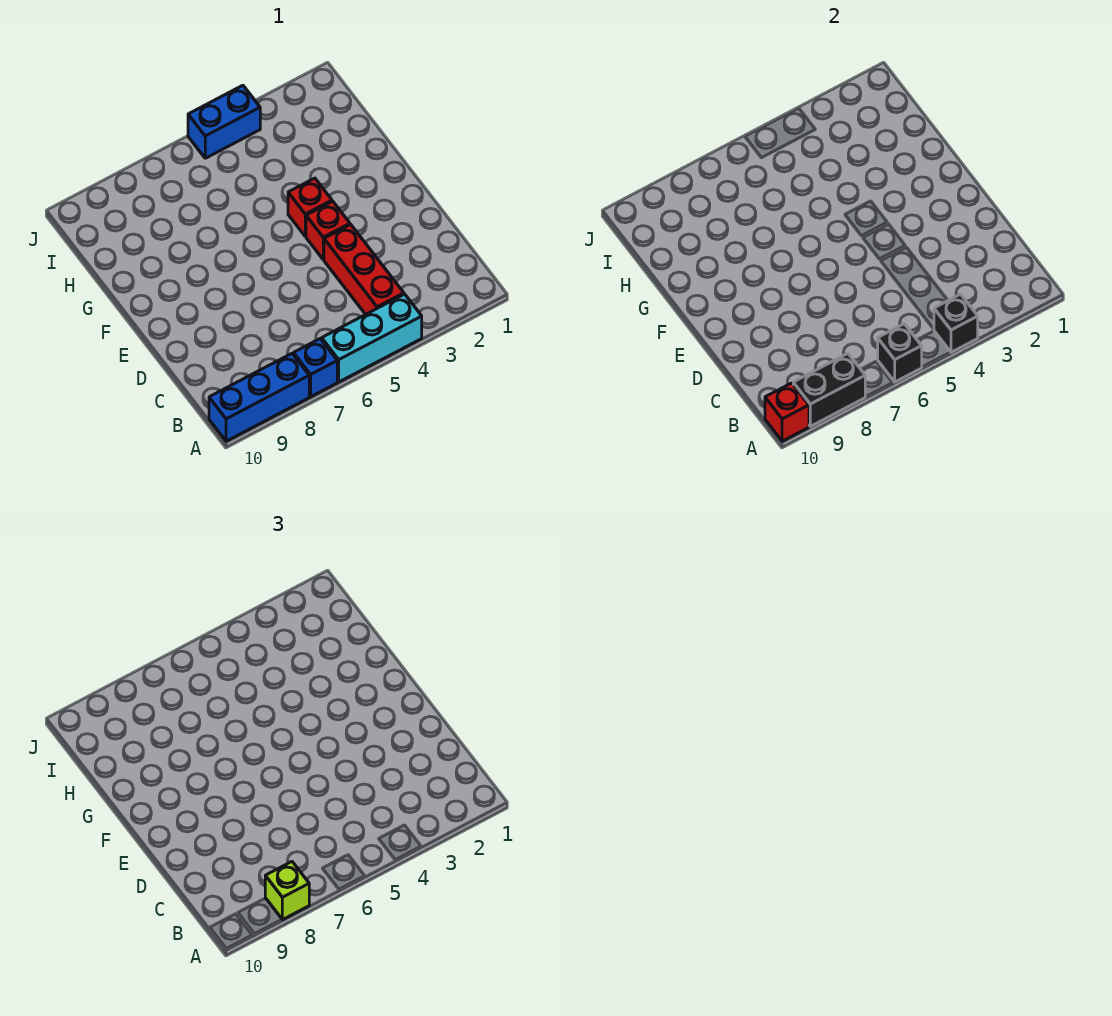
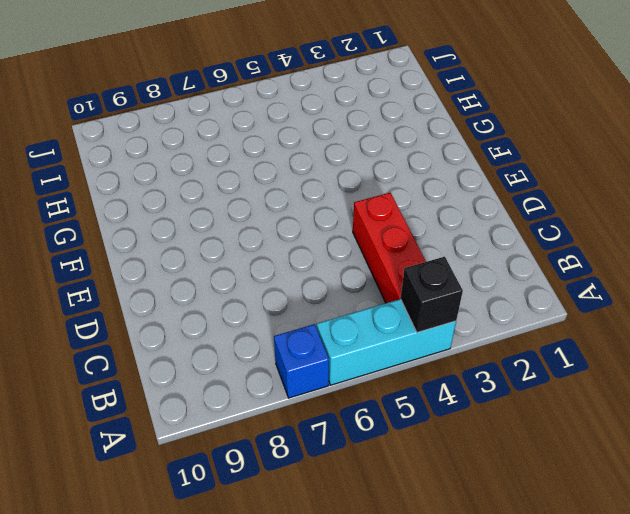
none -> blue brick A8:A10 level 1
none -> red brick E4 level 1
none -> red brick F4 level 1

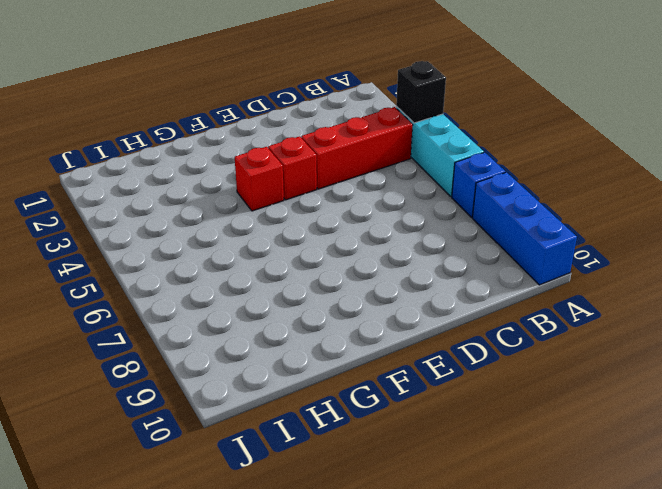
none -> blue brick J4:J5 level 1
none -> black brick A6 level 2
none -> black brick A8:A9 level 2

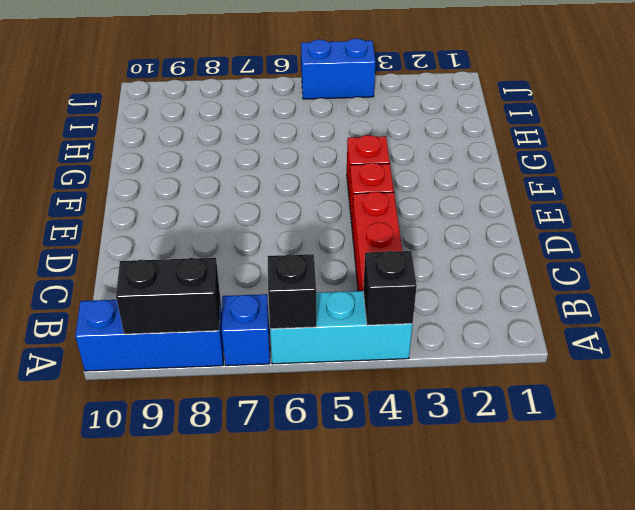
none -> red brick A10 level 2
none -> lime brick A8 level 3

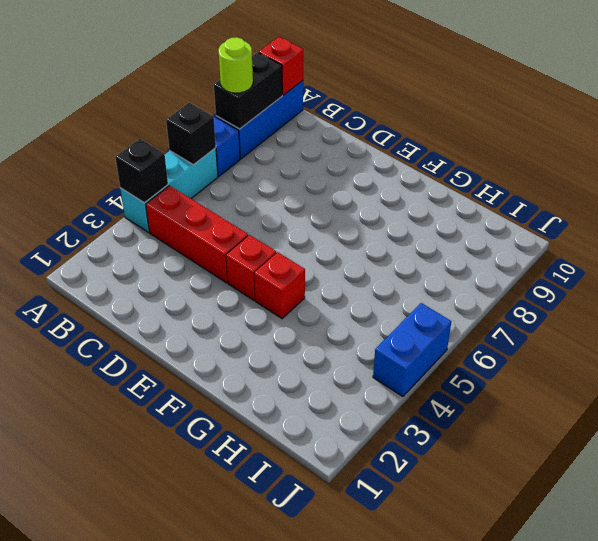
lime round brick A8 level 3 -> lime brick A8 level 3

